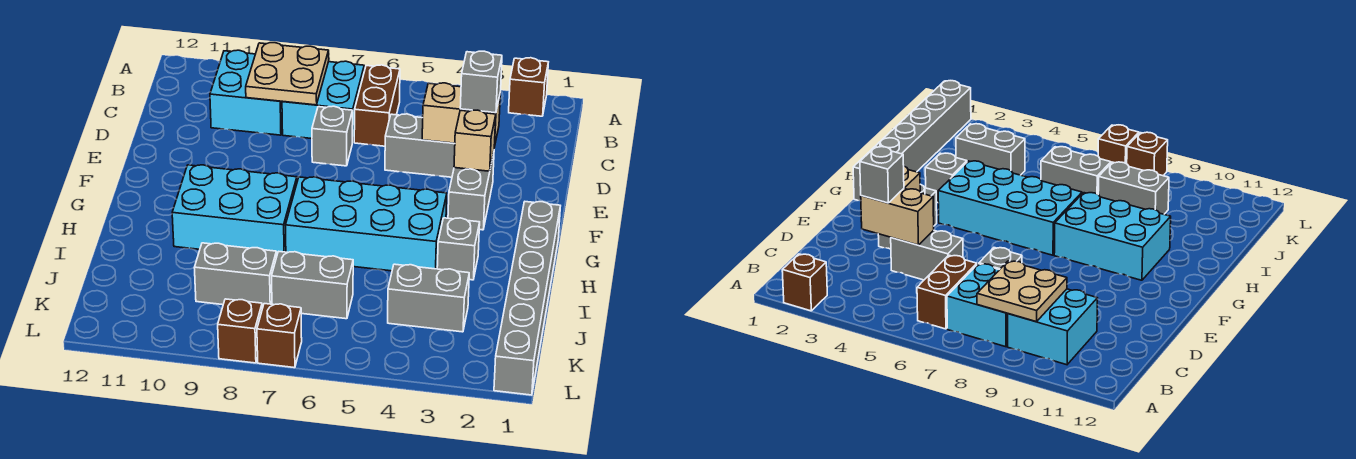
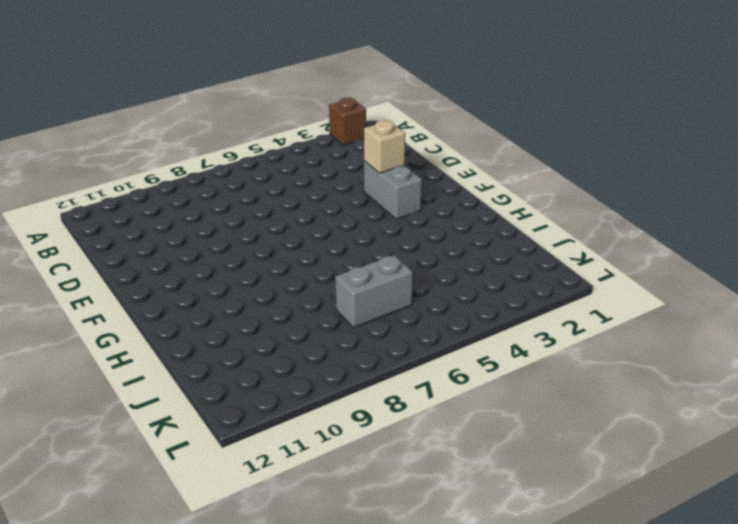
none -> brown brick B6:C6 level 1
none -> cyan brick B7:C8 level 1
none -> cyan brick B9:C10 level 1

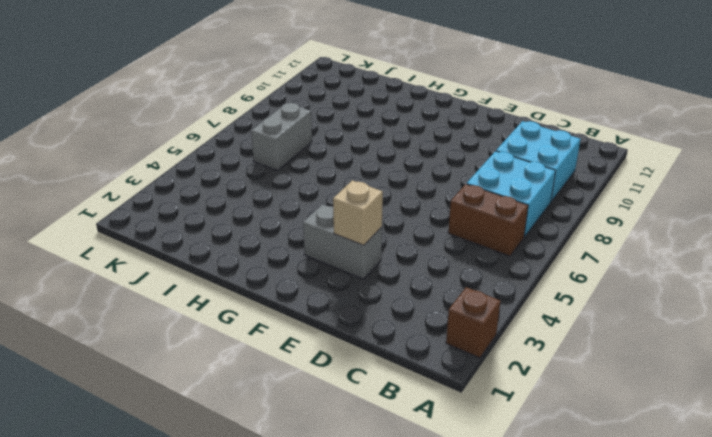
none -> grey brick D4:D5 level 1
none -> grey brick D7 level 1
none -> grey brick G1:L1 level 1

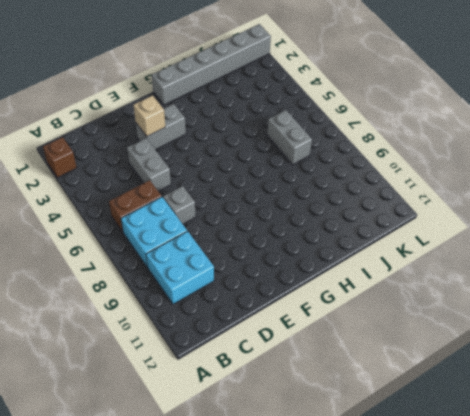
none -> cyan brick G4:H7 level 1
none -> cyan brick G8:H10 level 1
none -> grey brick H3 level 1

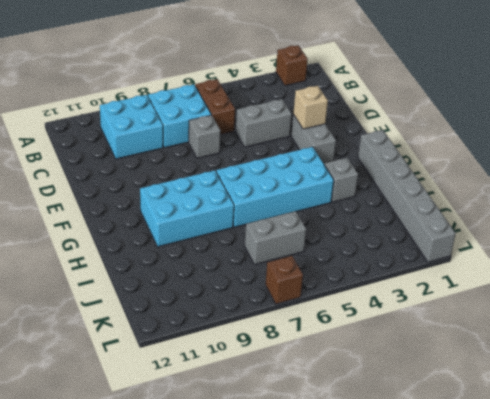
none -> grey brick J3:J4 level 1
none -> grey brick J8:J9 level 1
none -> brown brick L8 level 1

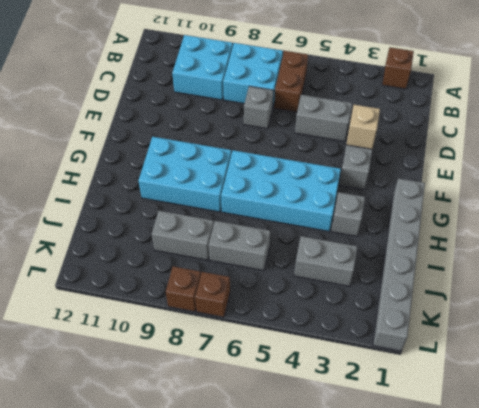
none -> tan plate B8:C9 level 2
none -> tan brick D3:D4 level 2
none -> grey brick D3 level 3

